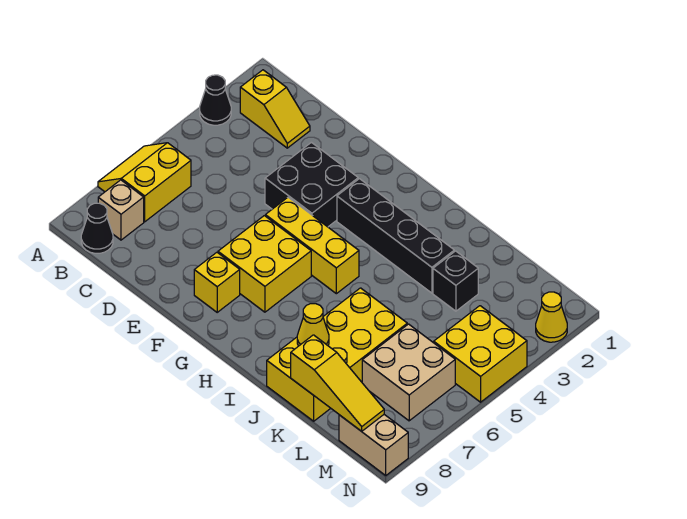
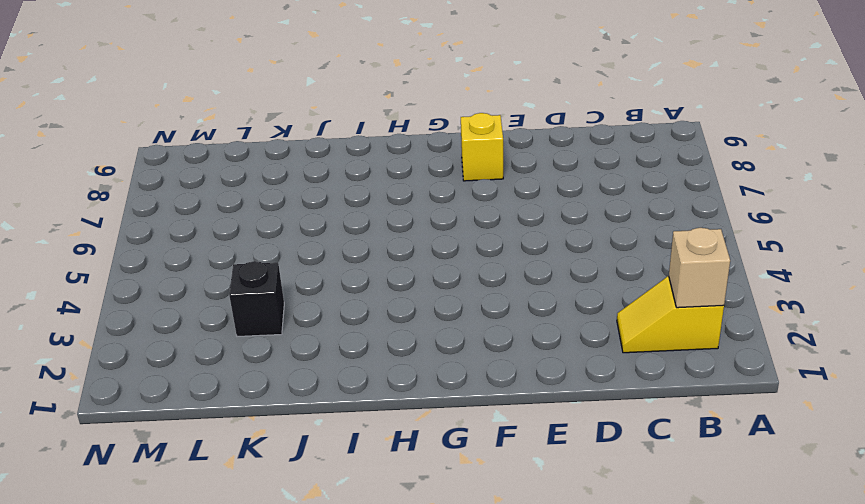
tan brick B2 level 2 -> tan brick B8 level 1
none -> black cone A3 level 1
none -> yellow slope A6:B7 level 1 top B
none -> black cone B9 level 1

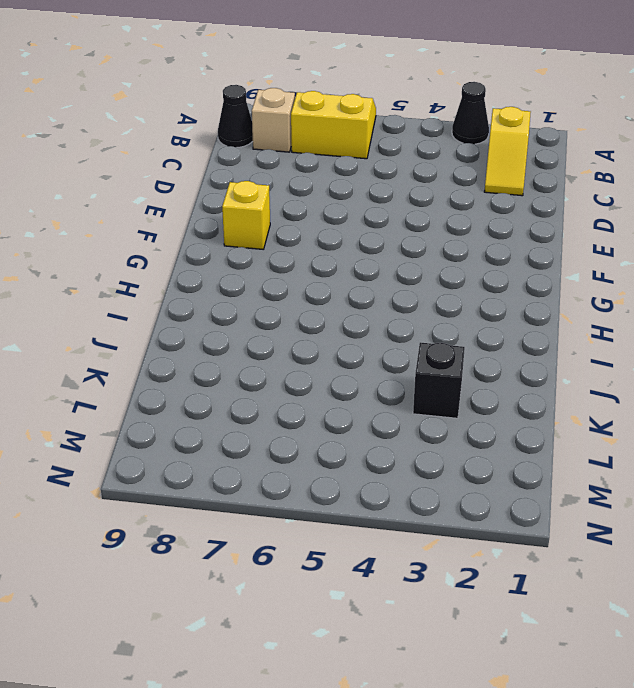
none -> black brick E3:F4 level 1
none -> yellow brick F5:H5 level 1
none -> yellow brick F6:G7 level 1

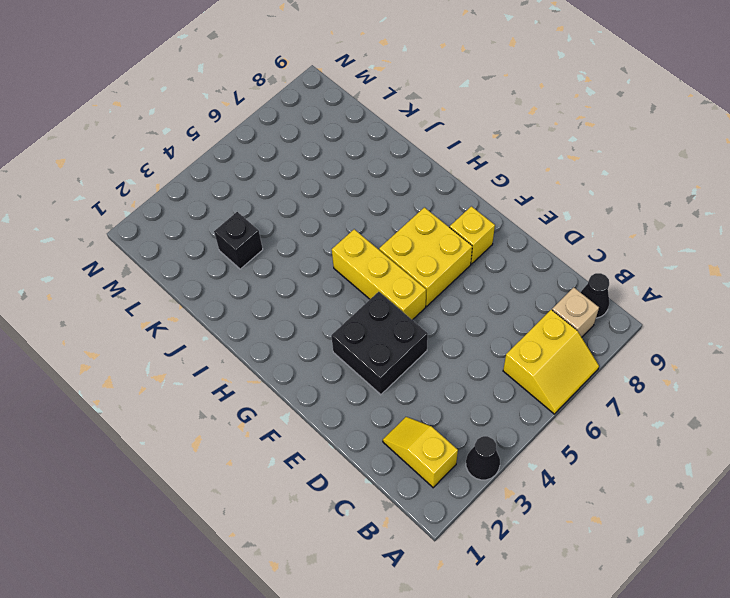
none -> black brick G3:J3 level 1
none -> yellow brick J6:K9 level 1
none -> tan brick L6:M7 level 1

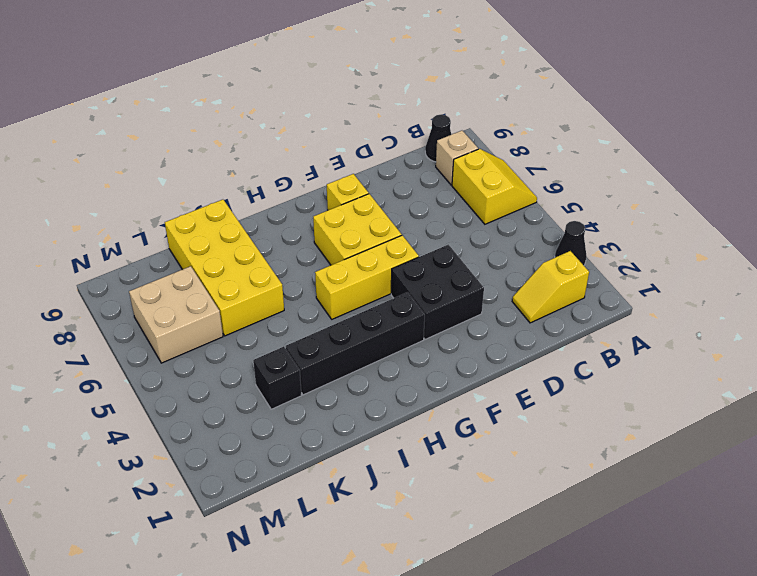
none -> yellow brick M4:N5 level 1
none -> tan brick M9:N9 level 1
none -> yellow cone N2 level 1

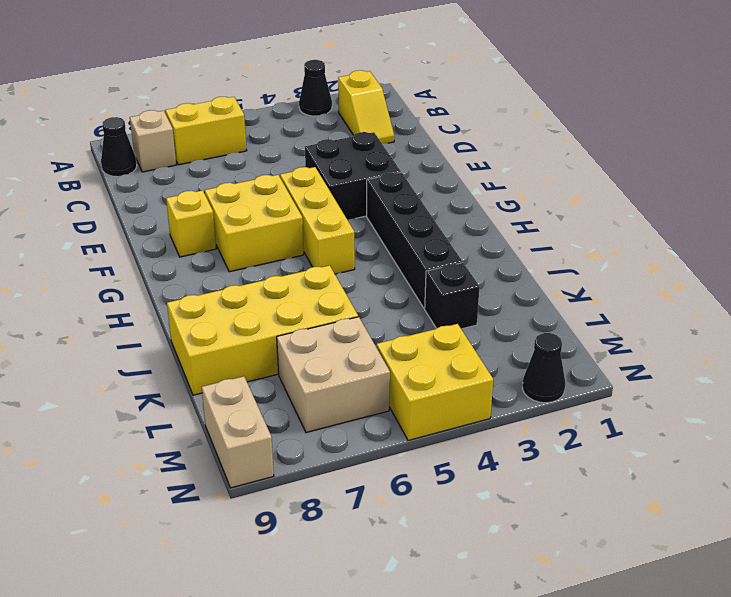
black cone N2 level 1 -> yellow cone N2 level 1
none -> yellow cone J8 level 2
none -> yellow slope K9:M9 level 2 top K

